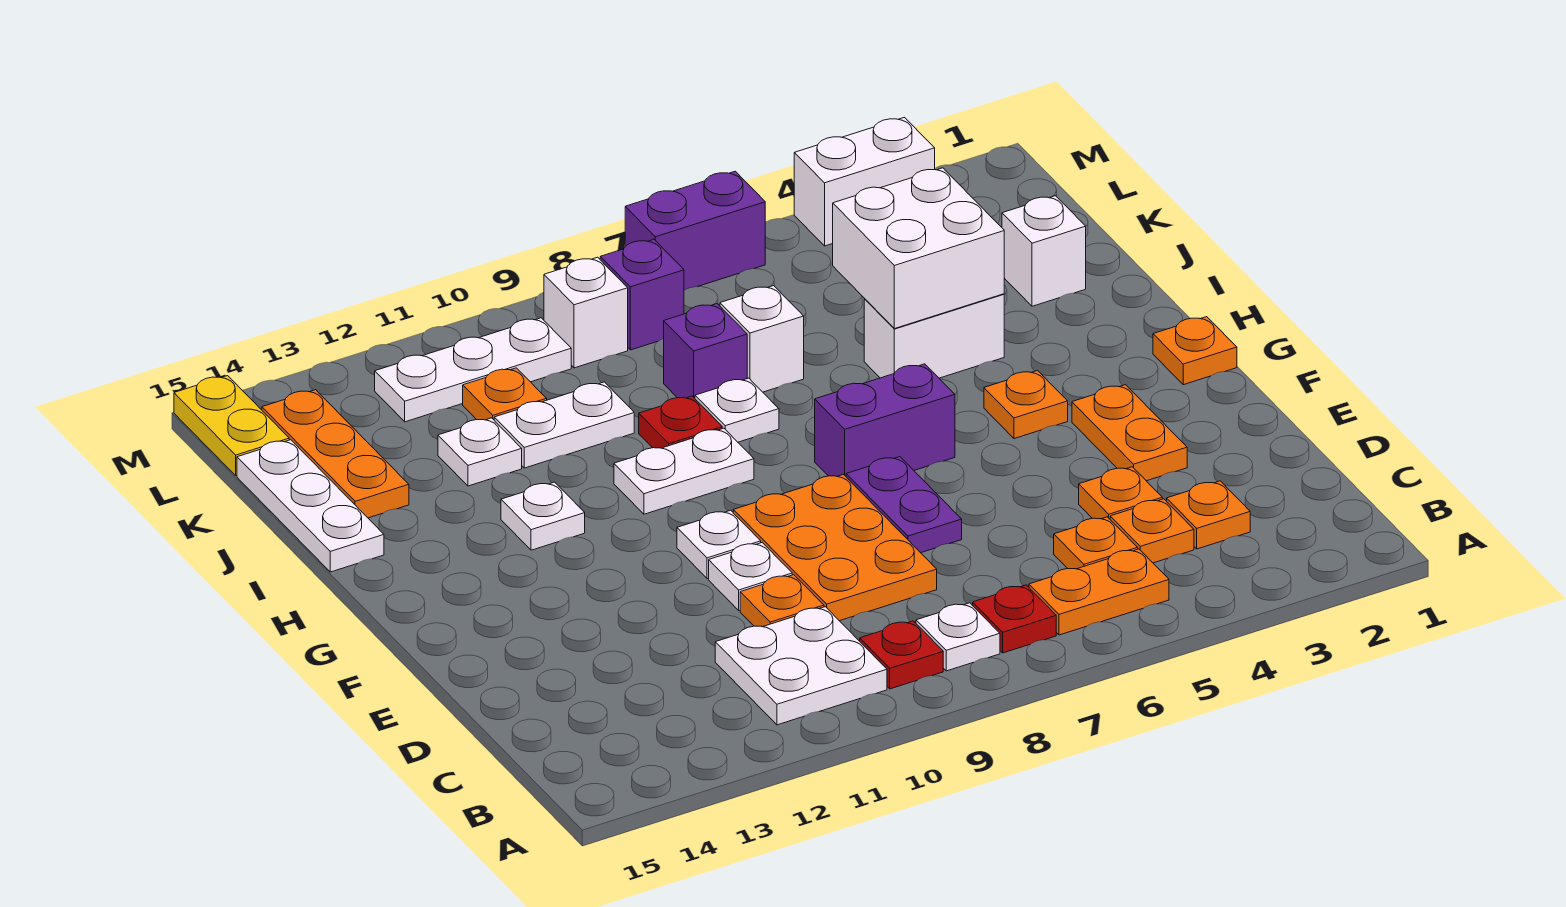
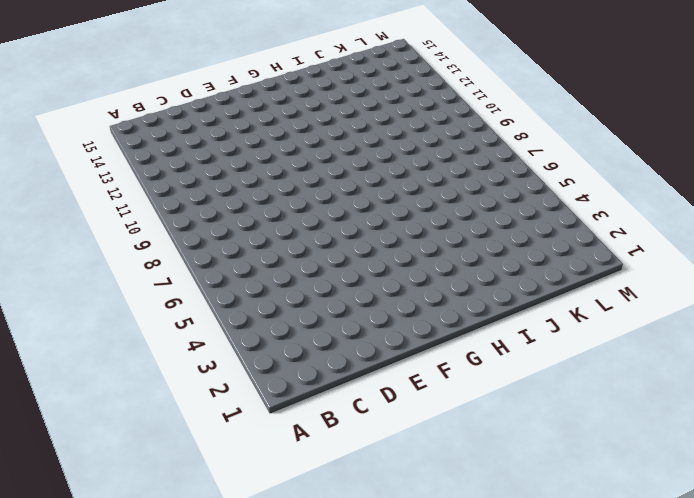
none -> orange plate B5:B6 level 1
none -> red plate B7 level 1
none -> white plate B8 level 1
none -> red plate B9 level 1

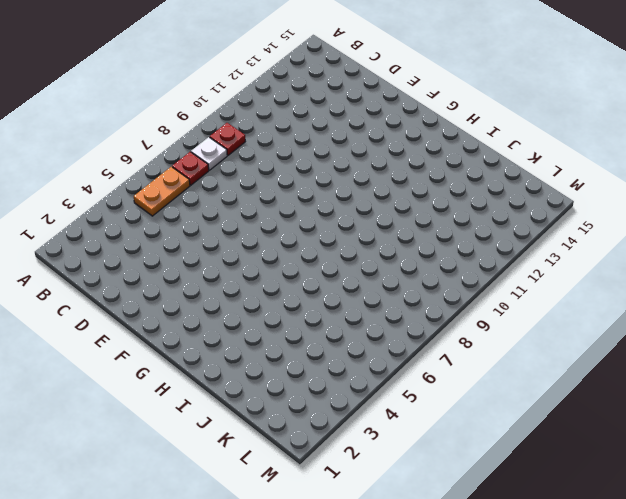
none -> white plate B10:C11 level 1
none -> orange plate C3 level 1
none -> orange plate C4 level 1
none -> orange plate C5 level 1

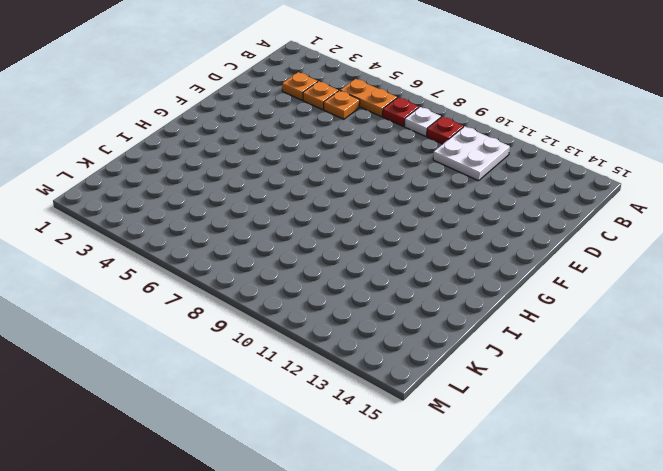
none -> orange plate D4 level 1
none -> orange plate D8:F9 level 1
none -> orange plate D10 level 1
none -> orange plate E3:F3 level 1

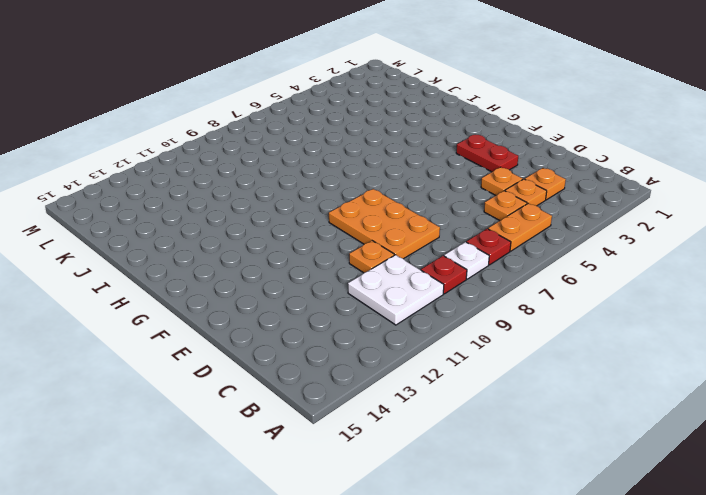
red plate E3:F3 level 1 -> orange plate E3:F3 level 1
none -> purple plate E7:F7 level 1
none -> white plate E10 level 1
none -> white plate F10 level 1
none -> orange plate G1 level 1

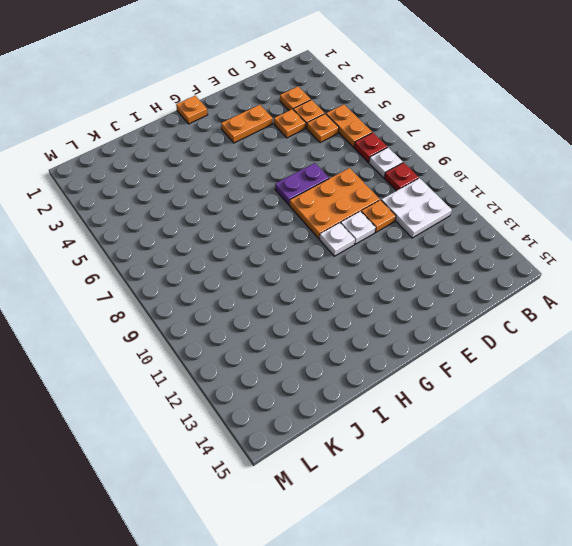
none -> orange plate G4 level 1
none -> purple brick G6:G7 level 1
none -> white plate H9:H10 level 1
none -> white plate H12 level 1

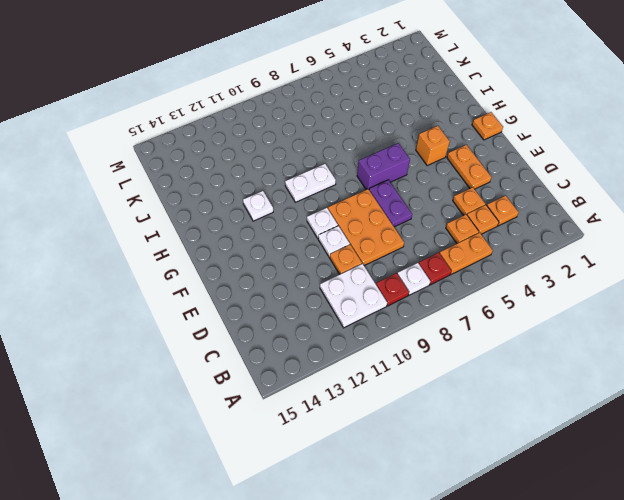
orange brick G4 level 1 -> orange plate G4 level 1
none -> white brick I4:I5 level 1
none -> white plate I8 level 1
none -> red plate I9 level 1
none -> white plate I15:K15 level 1

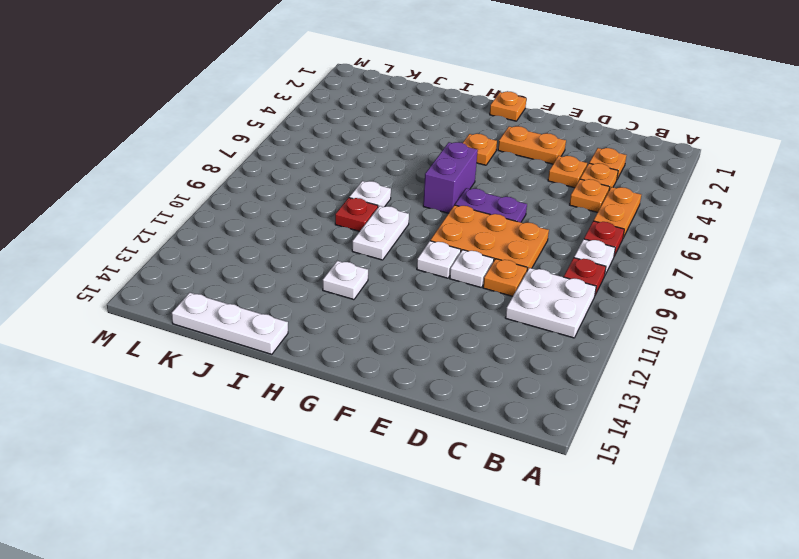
none -> white brick I4:I5 level 1
none -> white brick J2 level 1
none -> white brick J7 level 1
none -> purple brick J8 level 1

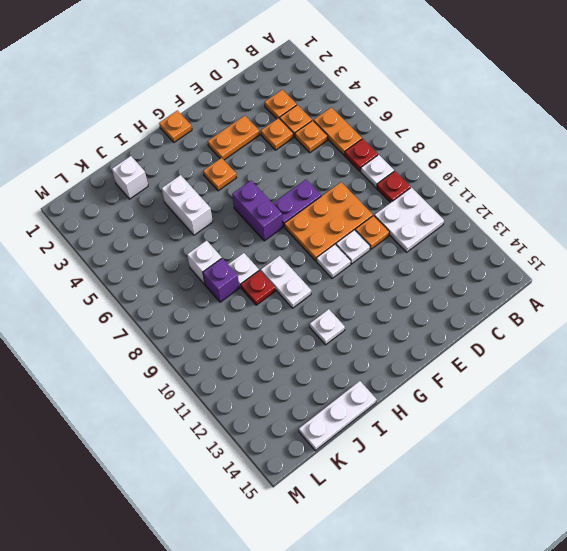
none -> white plate J10:J11 level 1
none -> white plate J12 level 1
none -> orange plate J14:L14 level 1
none -> orange plate K11 level 1

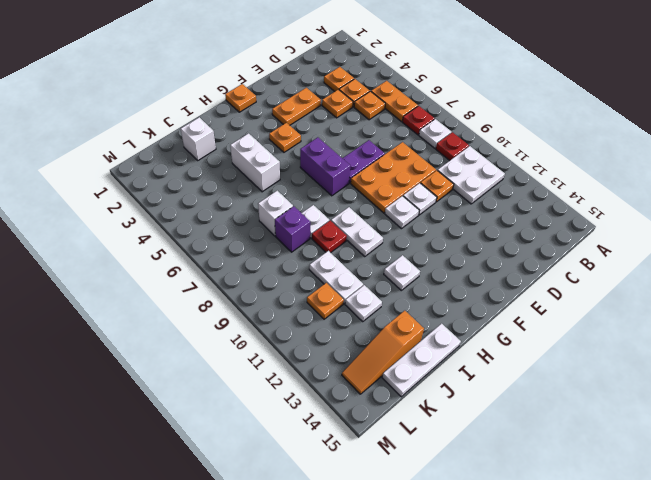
orange slope J14:L14 level 1 top J -> orange plate J14:L14 level 1
none -> purple brick L8 level 1
none -> white brick L9 level 1
none -> white plate L10:L12 level 1
none -> yellow plate L15:M15 level 1

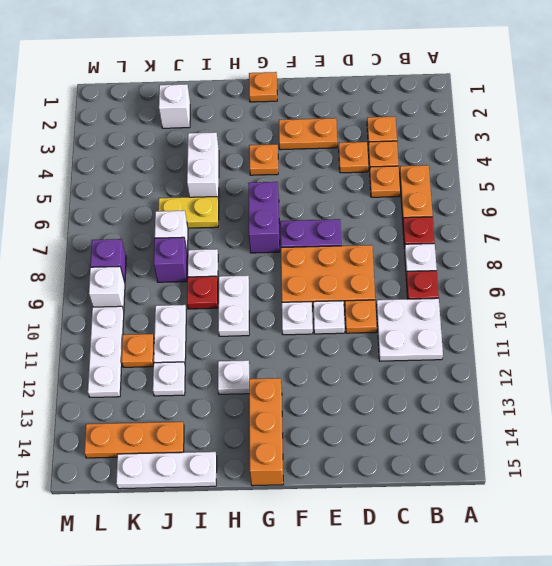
orange brick G13:G15 level 1 -> none
yellow plate I6:J6 level 1 -> yellow plate L15:M15 level 1
none -> white brick M3:M4 level 1
none -> purple brick M6:M7 level 1
none -> white brick I4:J5 level 2

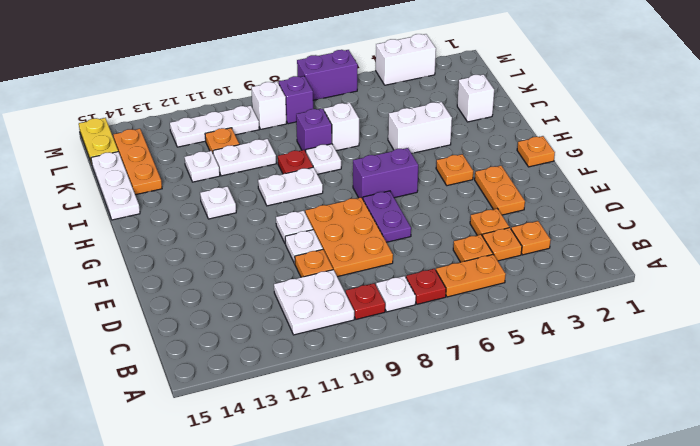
none -> white brick I4:J5 level 2

